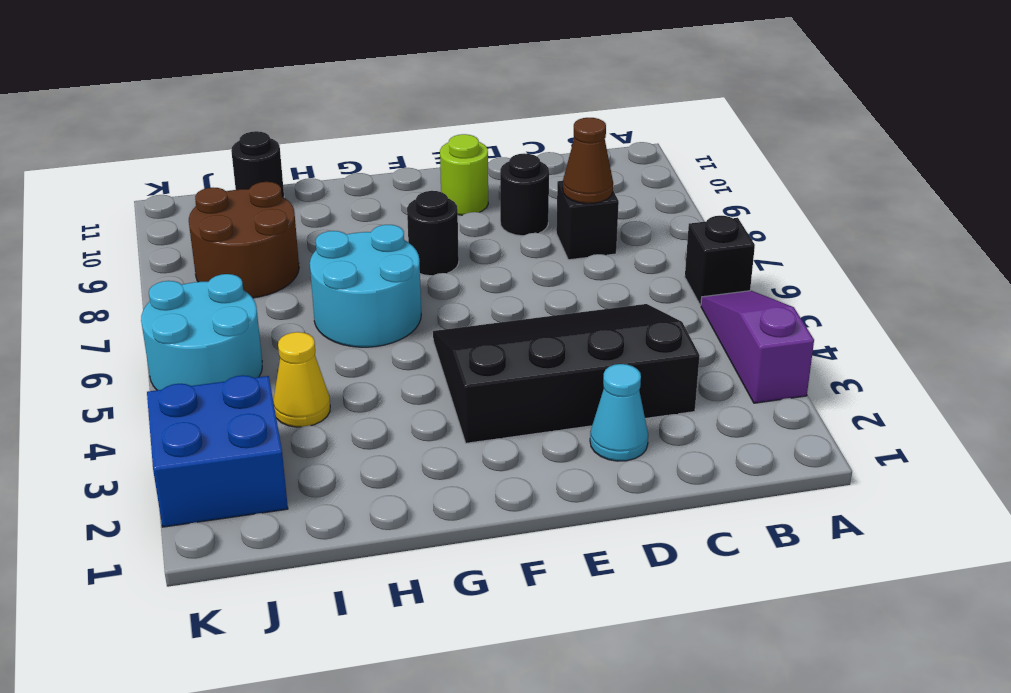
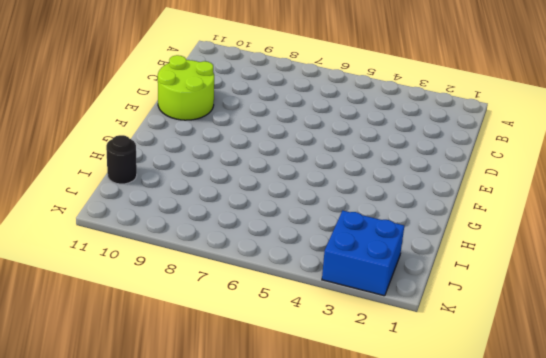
lime round brick D10:E11 level 1 -> lime round brick E10 level 1
none -> purple slope A3:A5 level 1 top 3
none -> black brick A6 level 1
none -> black slope C3:F5 level 1 top 3

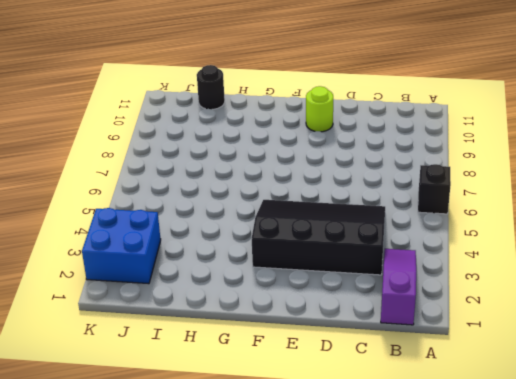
purple slope B1:B3 level 1 top 1 -> purple slope A3:A5 level 1 top 3
none -> black brick C8 level 1
none -> cyan cone D2 level 1
none -> black round brick D9 level 1

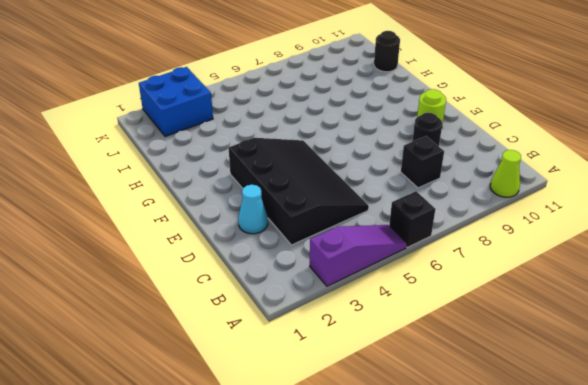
lime cone A10 level 1 -> none
none -> black round brick F8 level 1
none -> cyan round brick G6:H7 level 1
none -> yellow cone I4 level 1

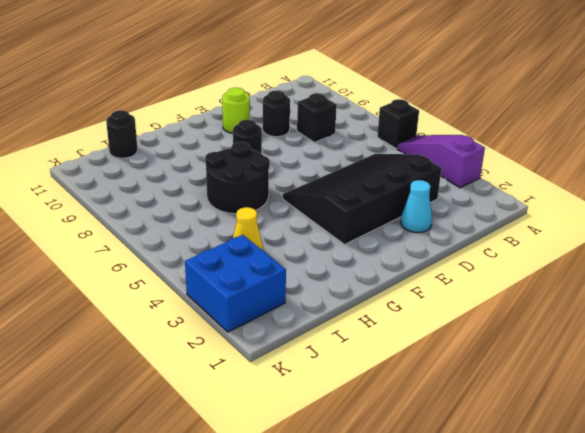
black round brick G6:H7 level 1 -> cyan round brick G6:H7 level 1
none -> brown round brick I8:J9 level 1
none -> cyan round brick J5:K6 level 1
none -> brown cone C8 level 2

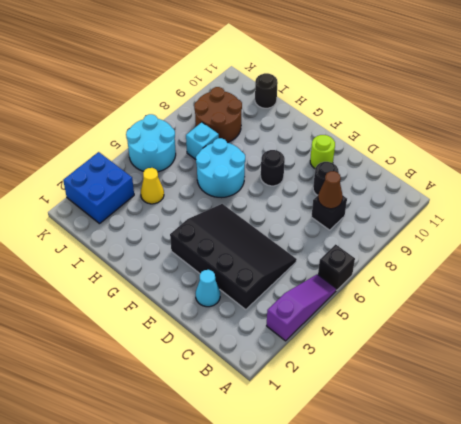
cyan brick I7 level 1 -> none

